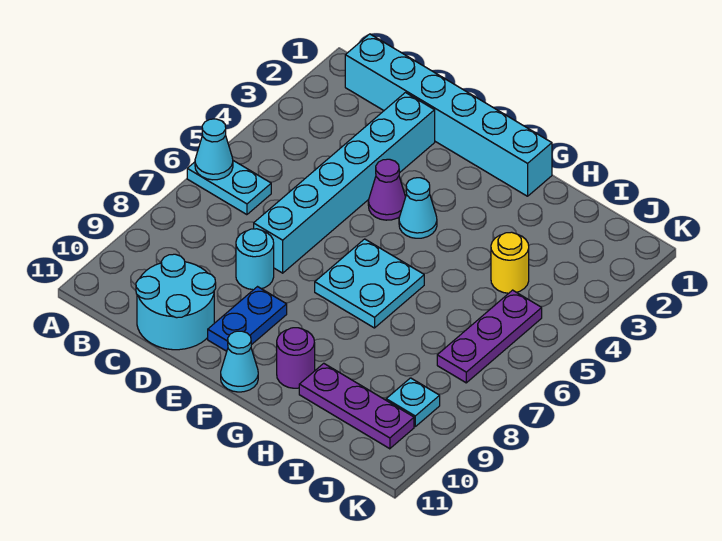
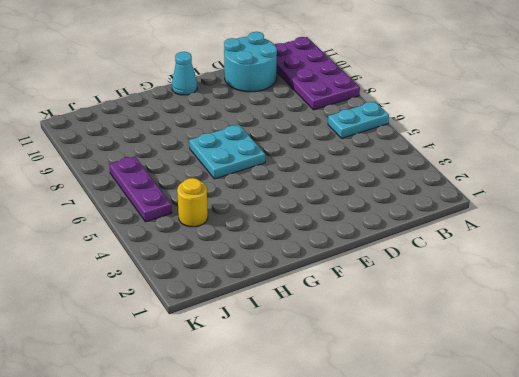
purple plate A8:B11 level 1 -> none
none -> cyan brick B1:G1 level 1
none -> cyan brick D2:D7 level 1
none -> cyan round brick D8 level 1

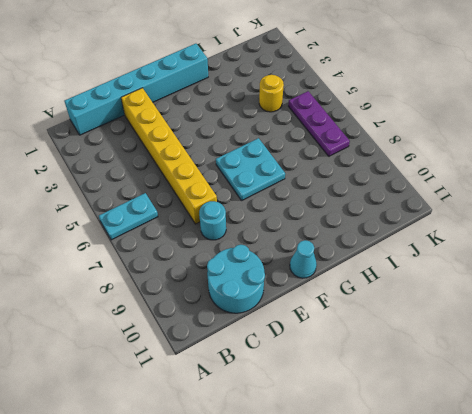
yellow brick D2:D7 level 1 -> cyan brick D2:D7 level 1
none -> purple cone E4 level 1
none -> blue plate E9:E10 level 1
none -> cyan cone F4 level 1

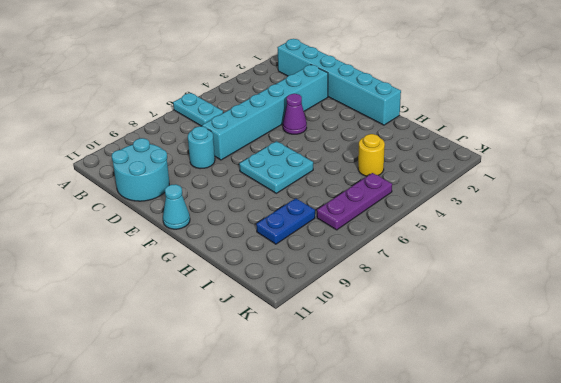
blue plate I8:I9 level 1 -> blue plate E9:E10 level 1
none -> cyan cone F4 level 1
none -> purple round brick G10 level 1
none -> purple plate H10:J10 level 1

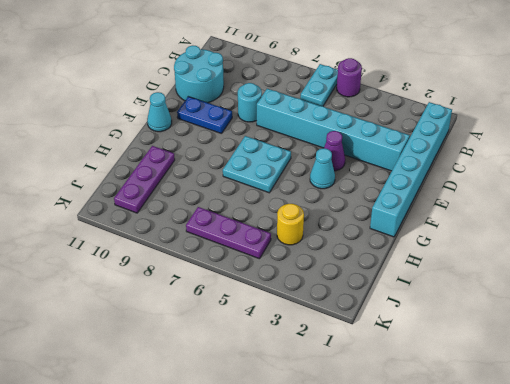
purple round brick A5 level 1 -> purple round brick G10 level 1
none -> cyan plate J9 level 1
none -> cyan cone A6 level 2

